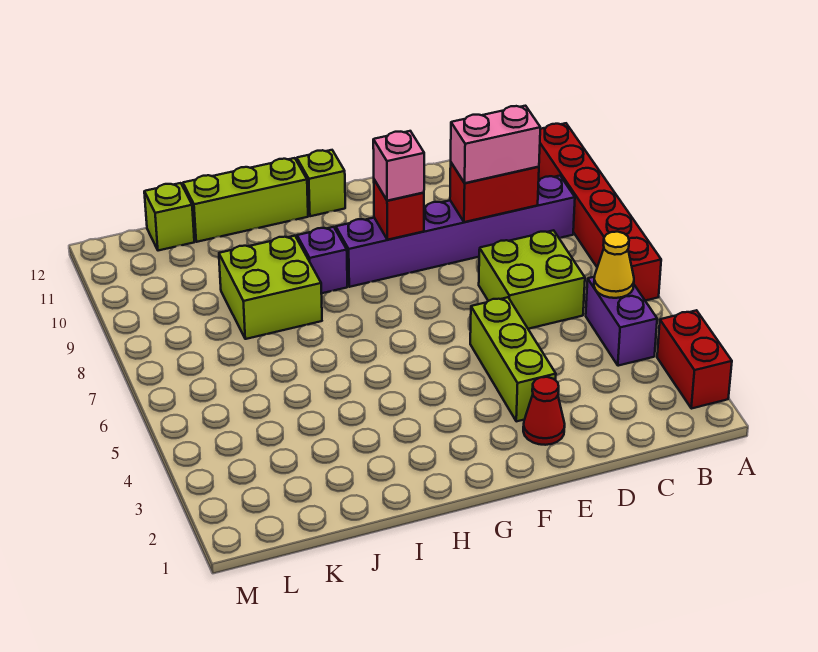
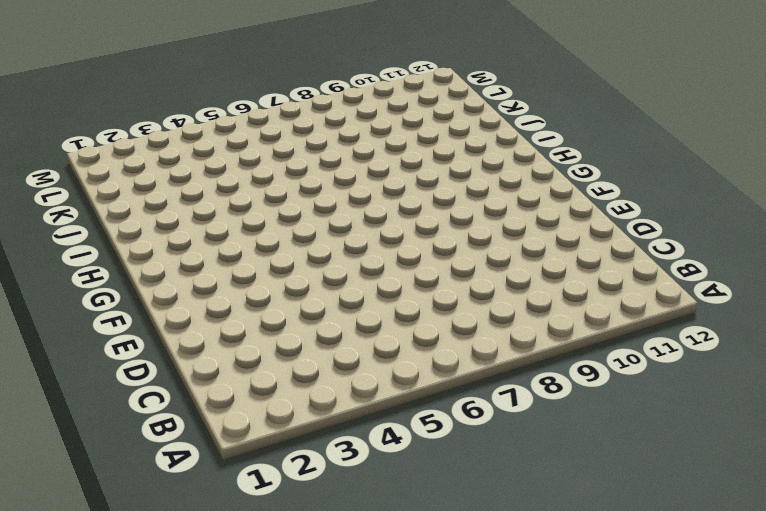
none -> red brick A2:A3 level 1
none -> red brick A6:A11 level 1
none -> purple brick B4:B5 level 1

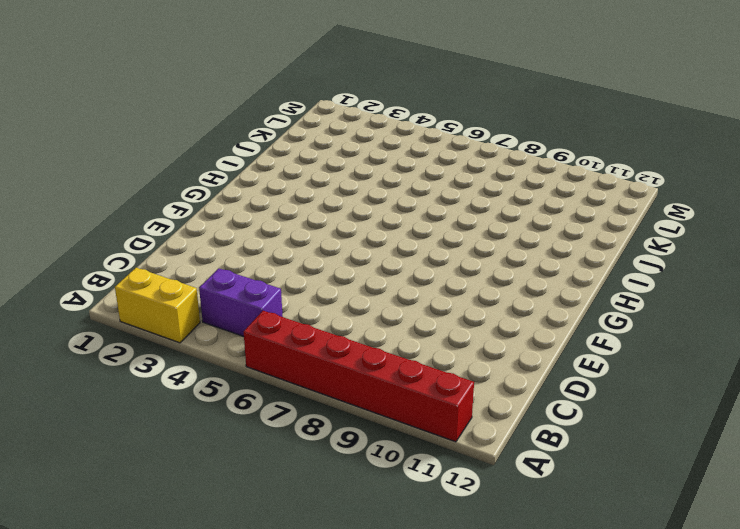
yellow brick A2:A3 level 1 -> red brick A2:A3 level 1
none -> purple brick B9:G9 level 1
none -> lime brick C6:D7 level 1
none -> red cone E2 level 1

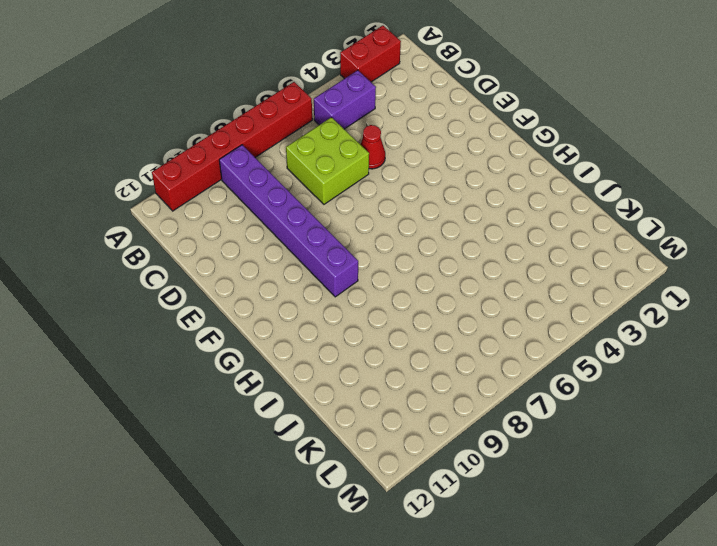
red cone D5 level 1 -> red cone E2 level 1
none -> lime brick E3:E5 level 1
none -> lime brick G12 level 1
none -> purple brick H9 level 1

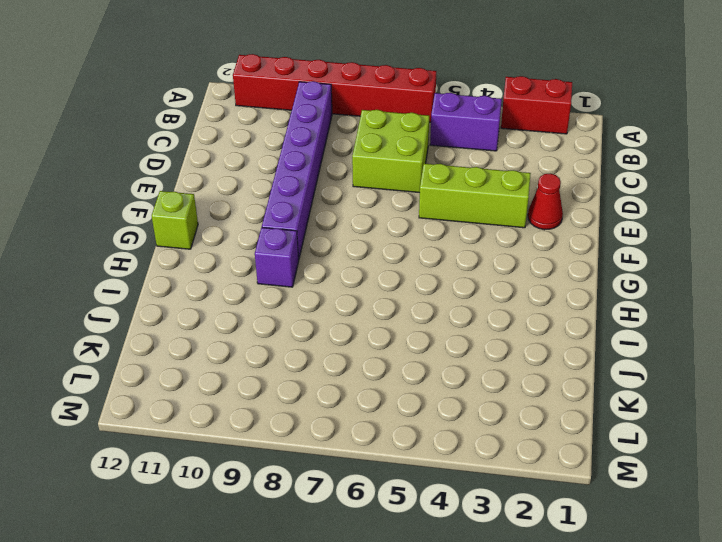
none -> lime brick H12:J12 level 1
none -> lime brick I8:J9 level 1
none -> lime brick K12 level 1

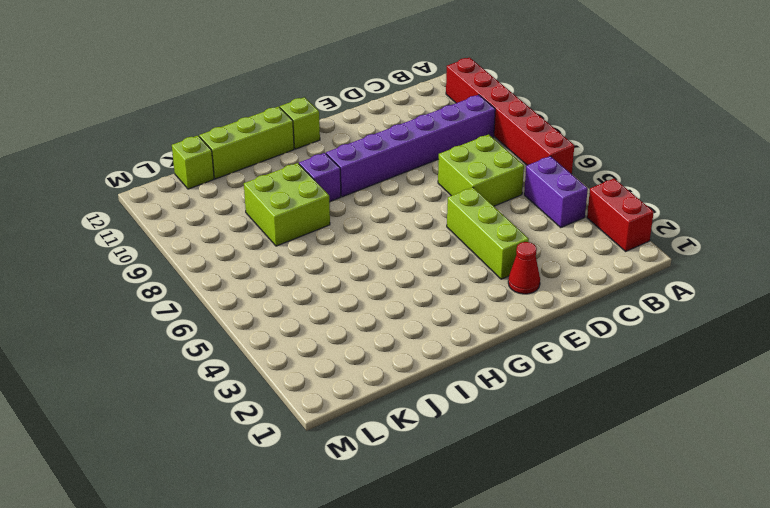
none -> yellow cone B5 level 2
none -> red brick C9:D9 level 2
none -> red brick F9 level 2

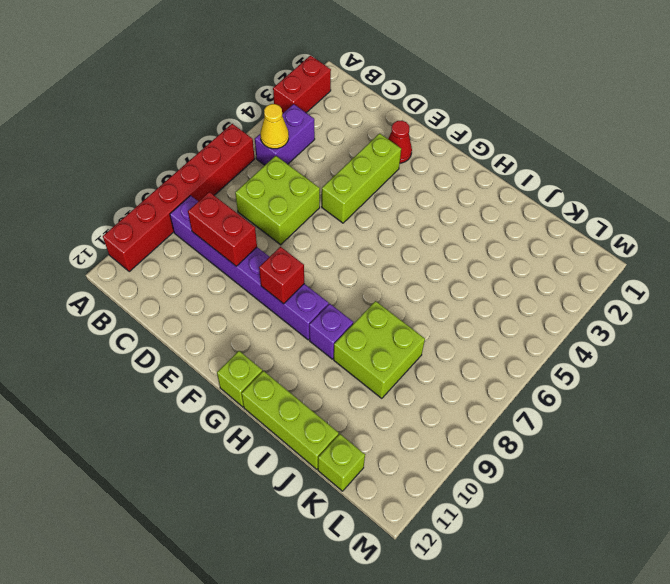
none -> pink brick C9:D9 level 3
none -> pink brick F9 level 3

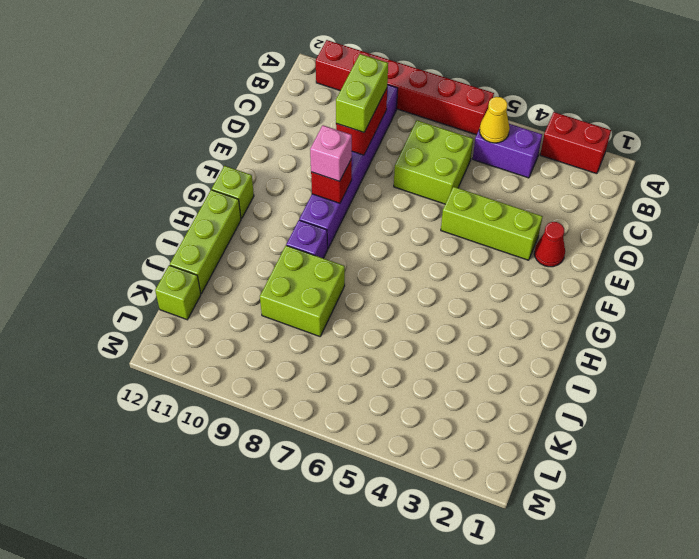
lime brick C9:D9 level 3 -> pink brick C9:D9 level 3

